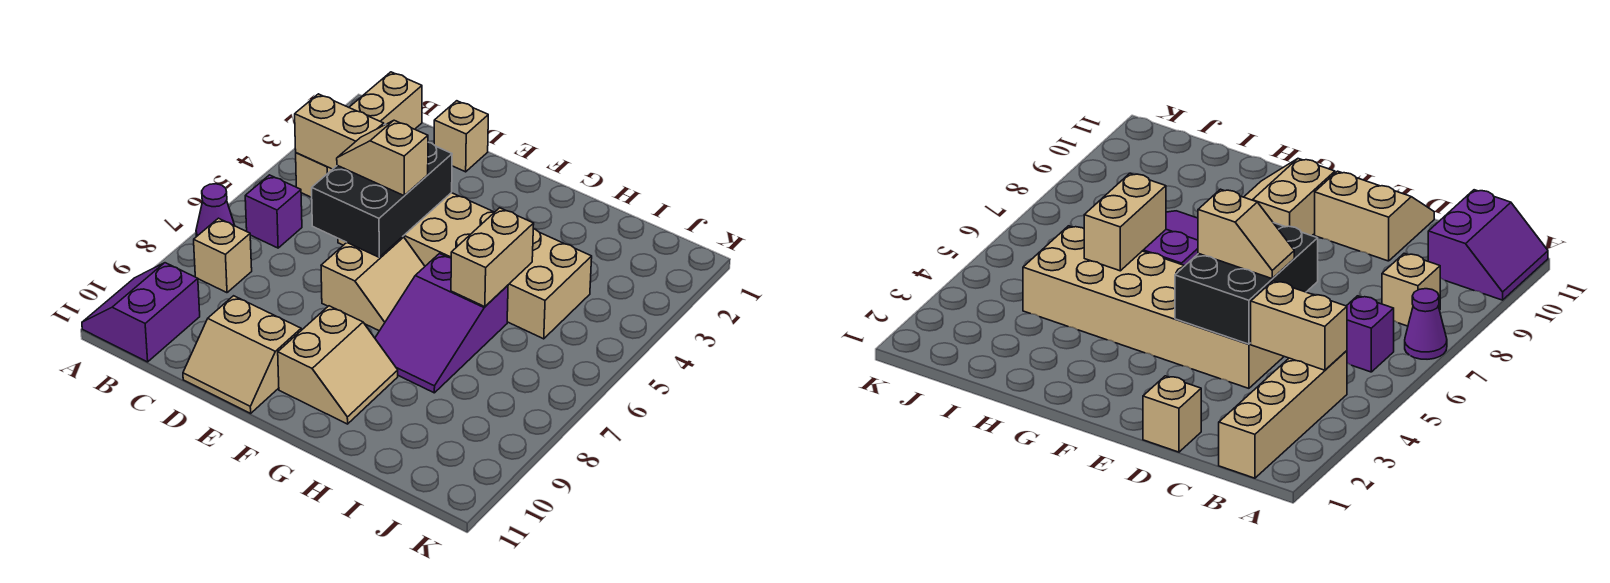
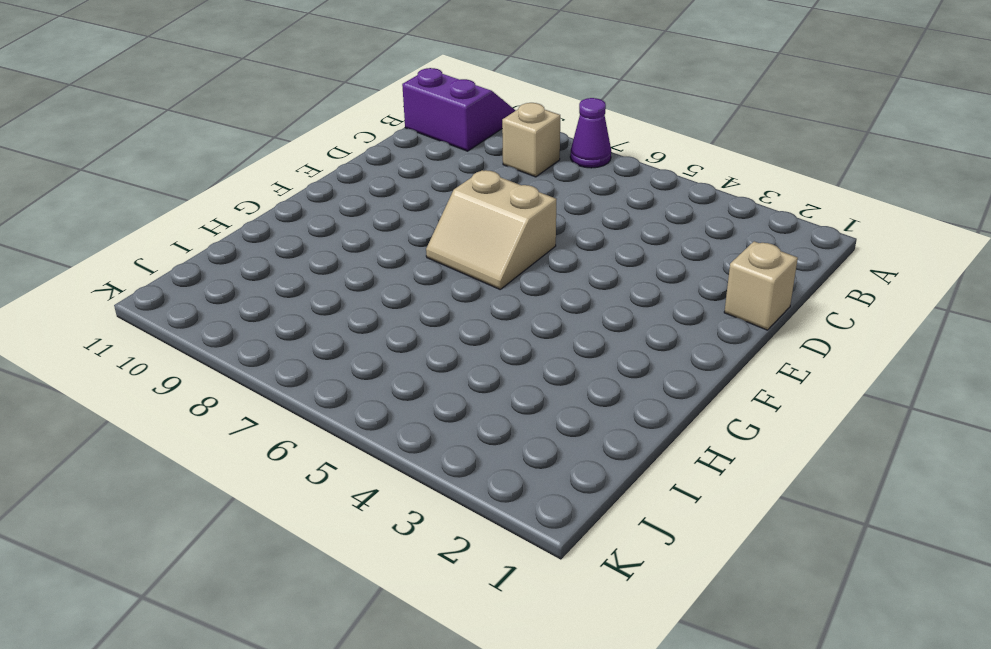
none -> tan brick B1:B4 level 1
none -> purple brick B6 level 1
none -> tan brick D4:I5 level 1

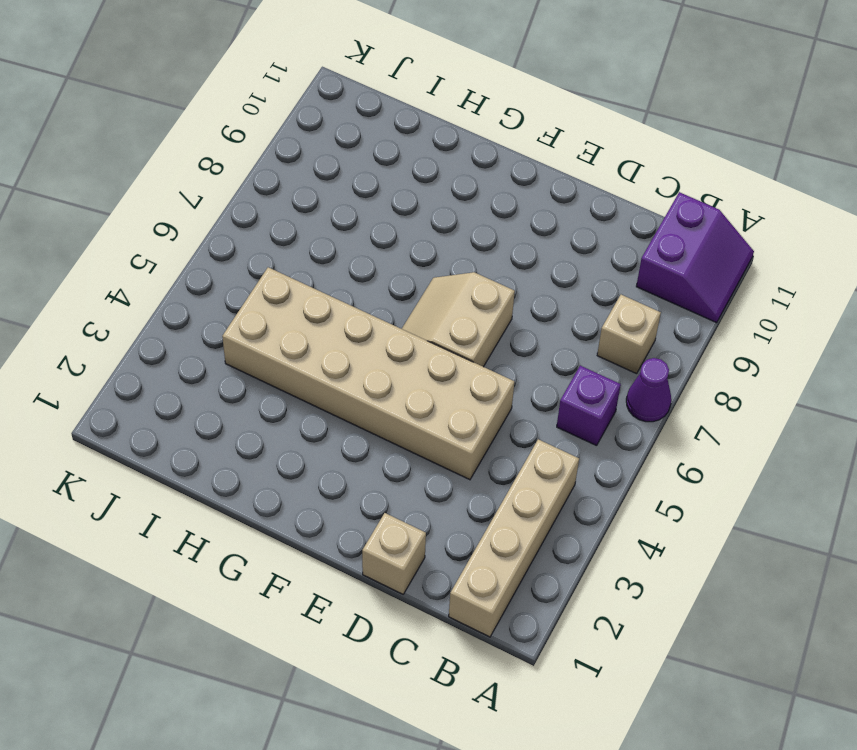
none -> tan slope D10:E11 level 1 top 10
none -> tan slope F9:G10 level 1 top F
none -> purple slope G6:H8 level 1 top 6

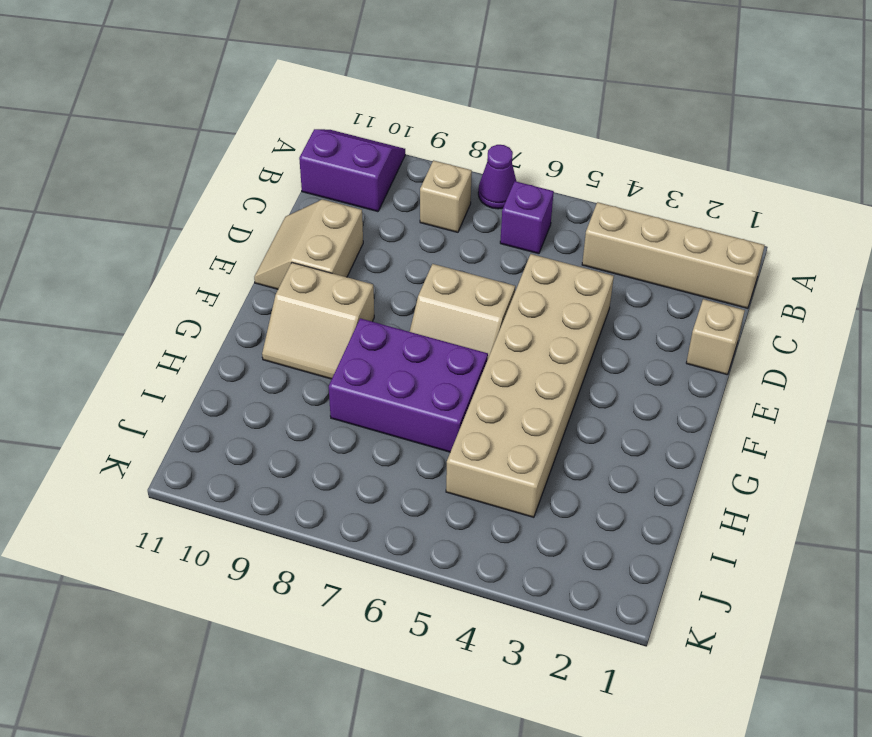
purple brick G6:H8 level 1 -> purple slope G6:H8 level 1 top 6
none -> tan brick B4:C4 level 2
none -> black brick D4:E6 level 2
none -> tan brick H5:H6 level 2

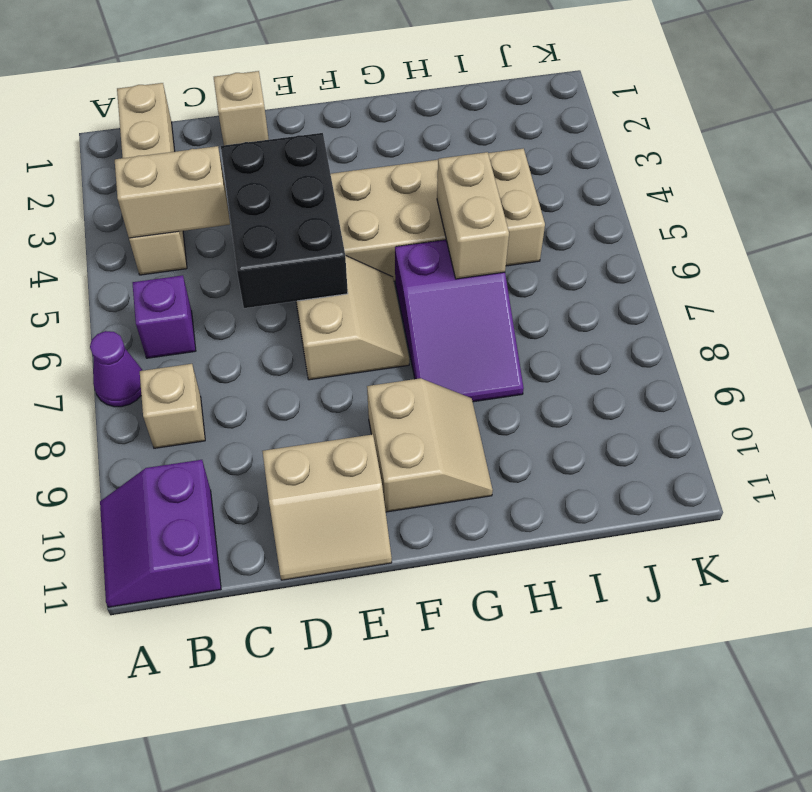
none -> tan slope D5:E5 level 3 top E

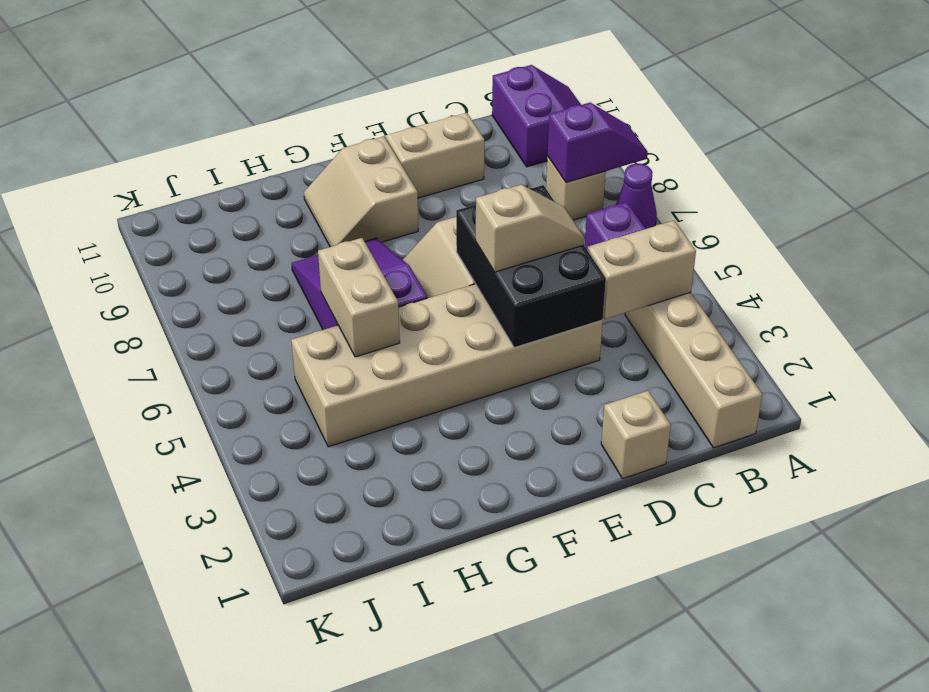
purple slope A8:B8 level 2 top B -> none

